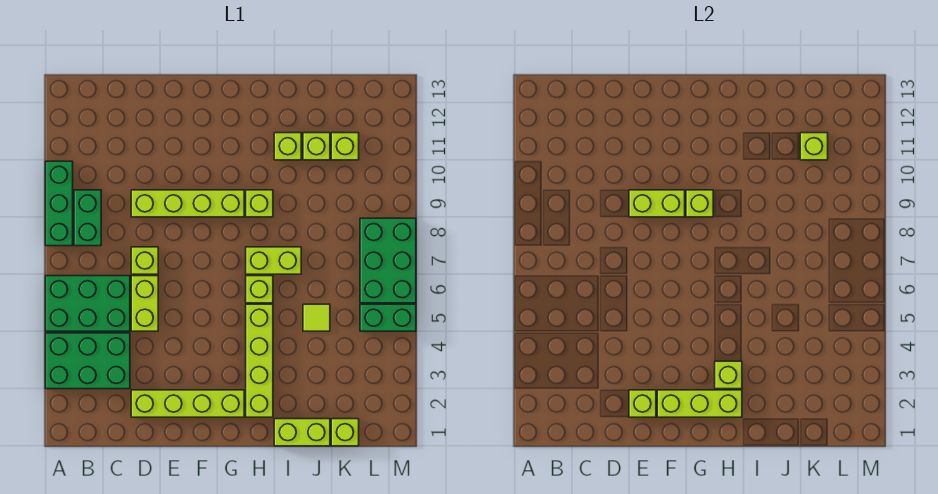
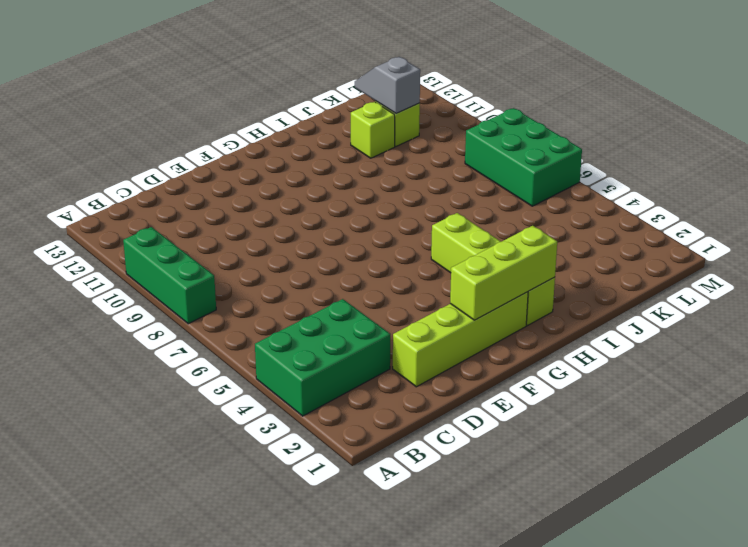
grey slope K11:K12 level 2 top 11 -> lime brick K11 level 2
none -> green brick A5:C6 level 1
none -> green brick B8:B9 level 1
none -> lime brick D5:D6 level 1

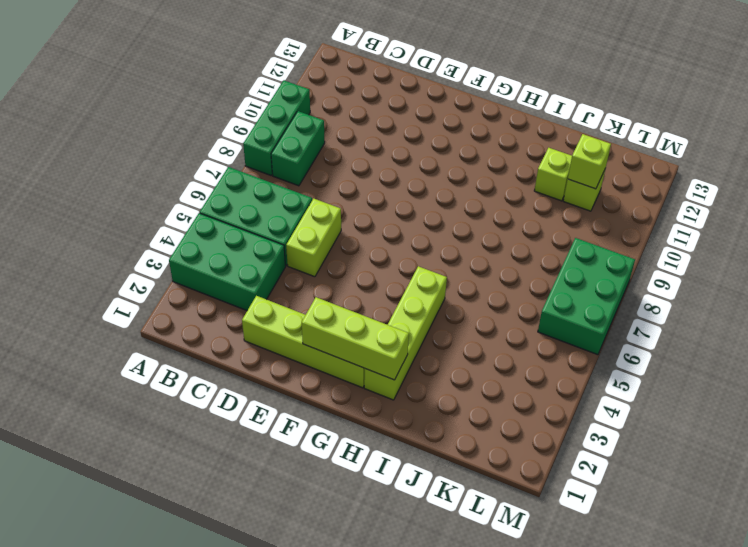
none -> lime brick D7 level 1
none -> lime brick D9:G9 level 1
none -> lime brick H6 level 1

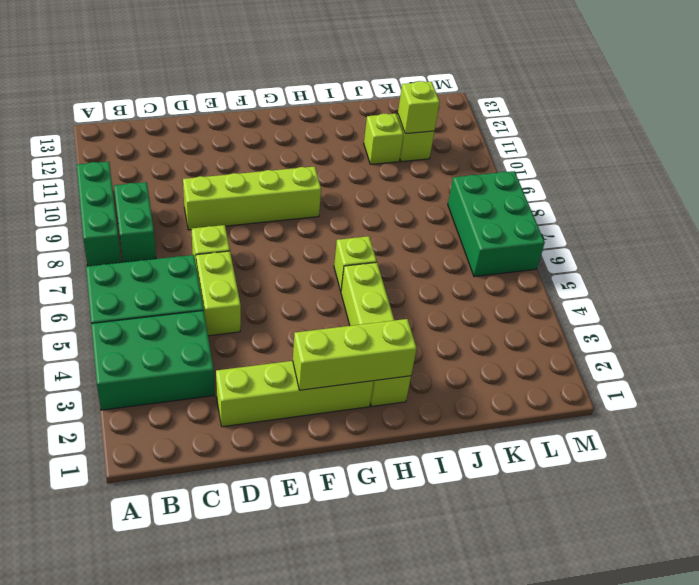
none -> lime brick H7:I7 level 1
none -> lime brick H9 level 1
none -> lime brick I1:J1 level 1

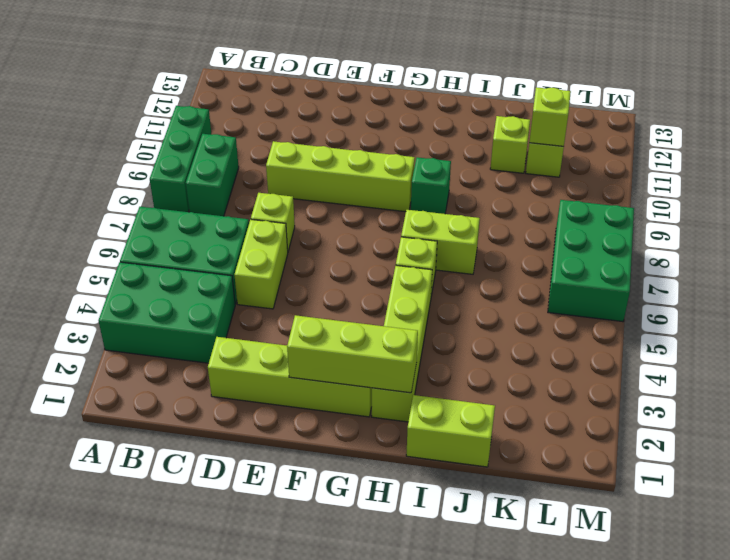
green brick H9 level 1 -> lime brick H9 level 1
none -> lime brick I11 level 1
none -> lime tile J5 level 1
none -> lime brick K1 level 1

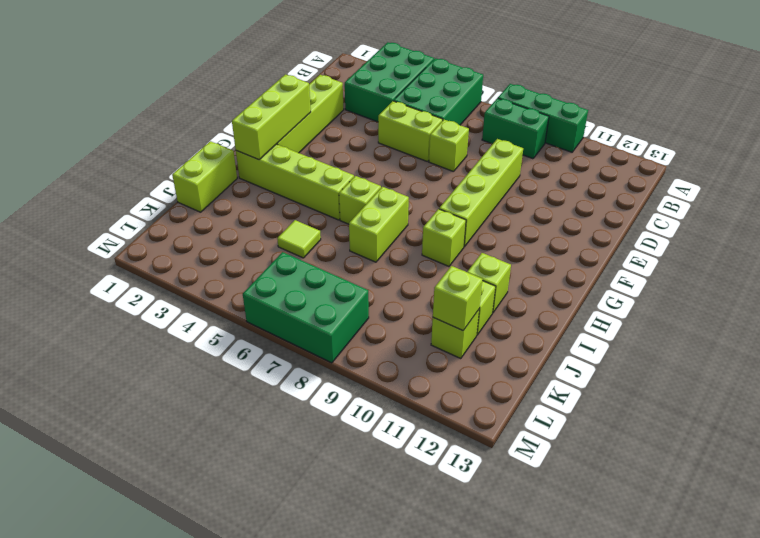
none -> lime brick K1 level 1
none -> green brick L5:M5 level 1
none -> lime brick E2 level 2

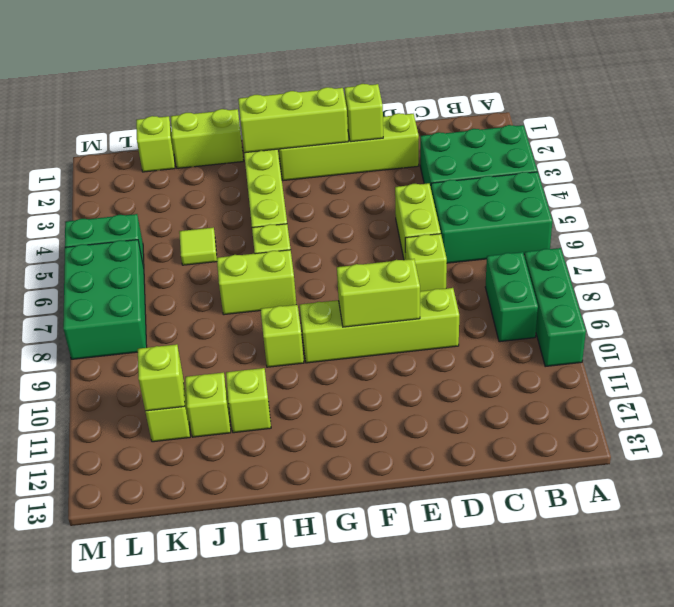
none -> lime brick G9 level 2
none -> lime brick H3 level 2

